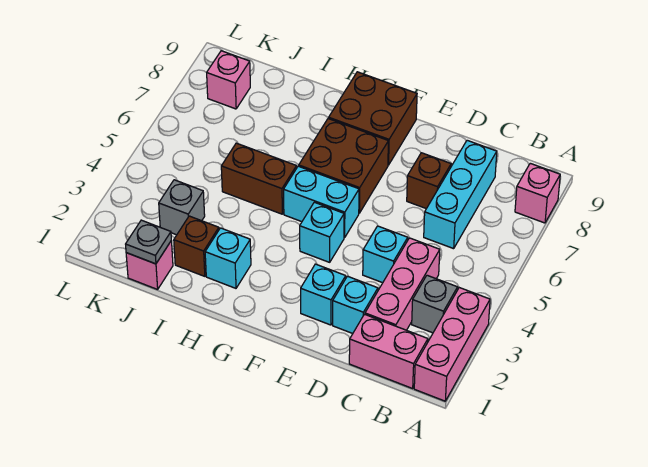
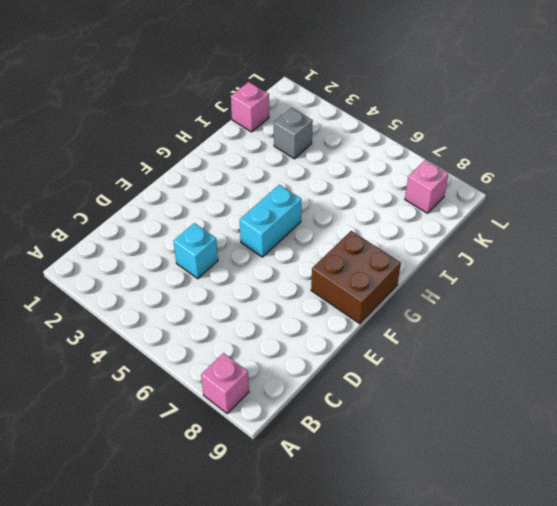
none -> pink brick A1:A3 level 1
none -> pink brick B1:C1 level 1
none -> grey brick B3 level 1

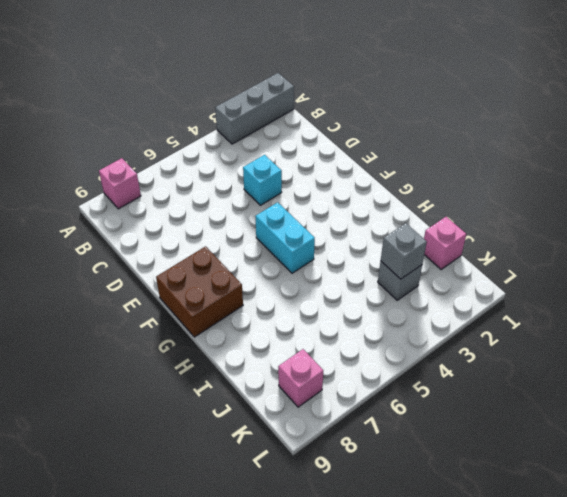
grey brick A1:A3 level 1 -> pink brick A1:A3 level 1
grey brick J3 level 2 -> grey brick B3 level 1
none -> pink brick B1:C1 level 1
none -> pink brick C2:C4 level 1
none -> cyan brick C6:C8 level 1

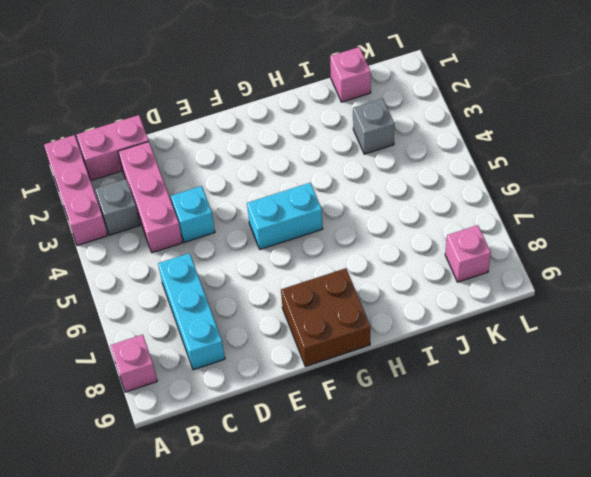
none -> cyan brick D2 level 1
none -> brown brick D7 level 1
none -> cyan brick E2 level 1

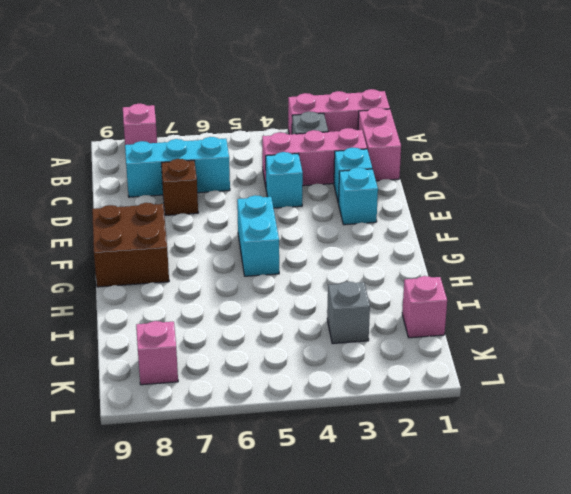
none -> cyan brick F4 level 1
none -> brown brick F6:G7 level 1
none -> cyan brick H2 level 1

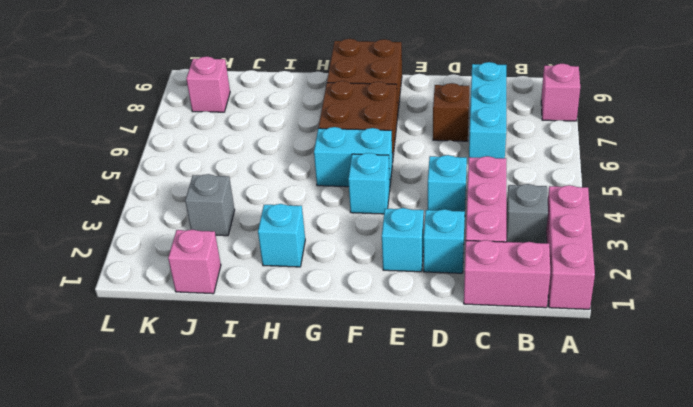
none -> brown brick H5:I5 level 1
none -> brown brick I2 level 1
none -> grey plate J1 level 2

